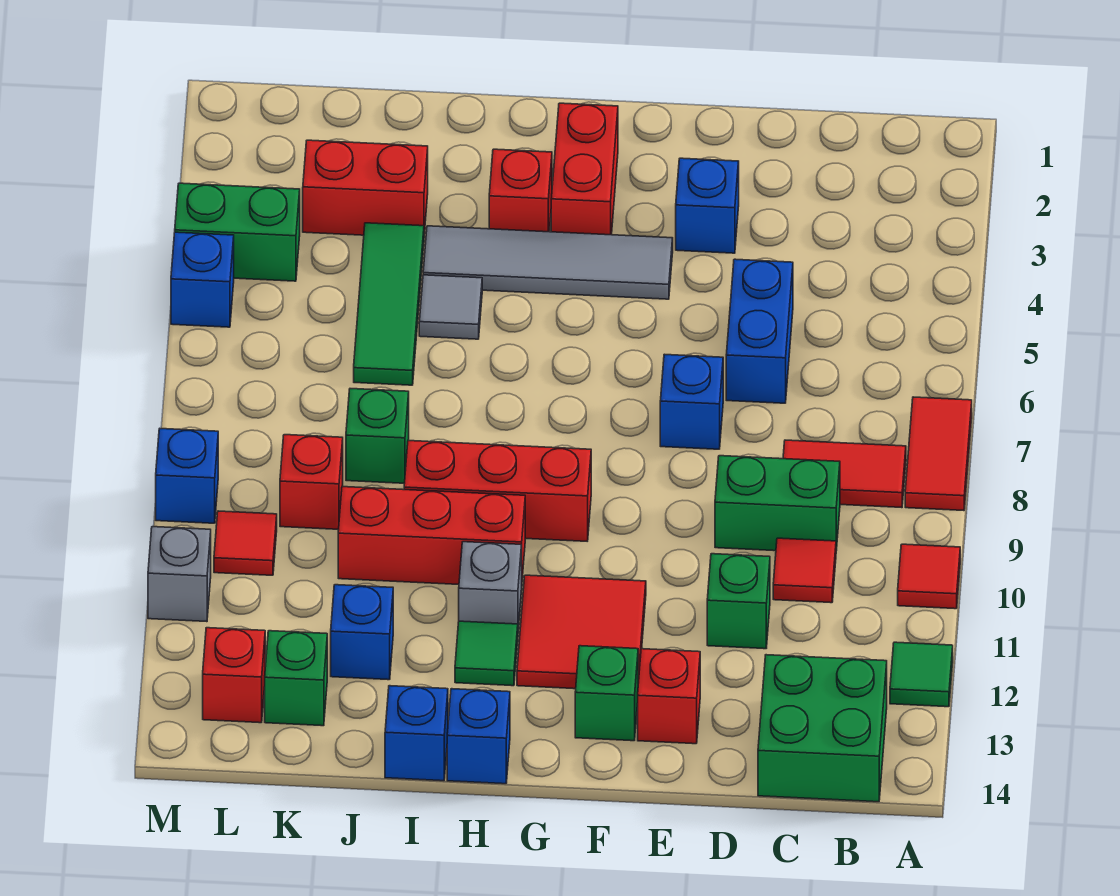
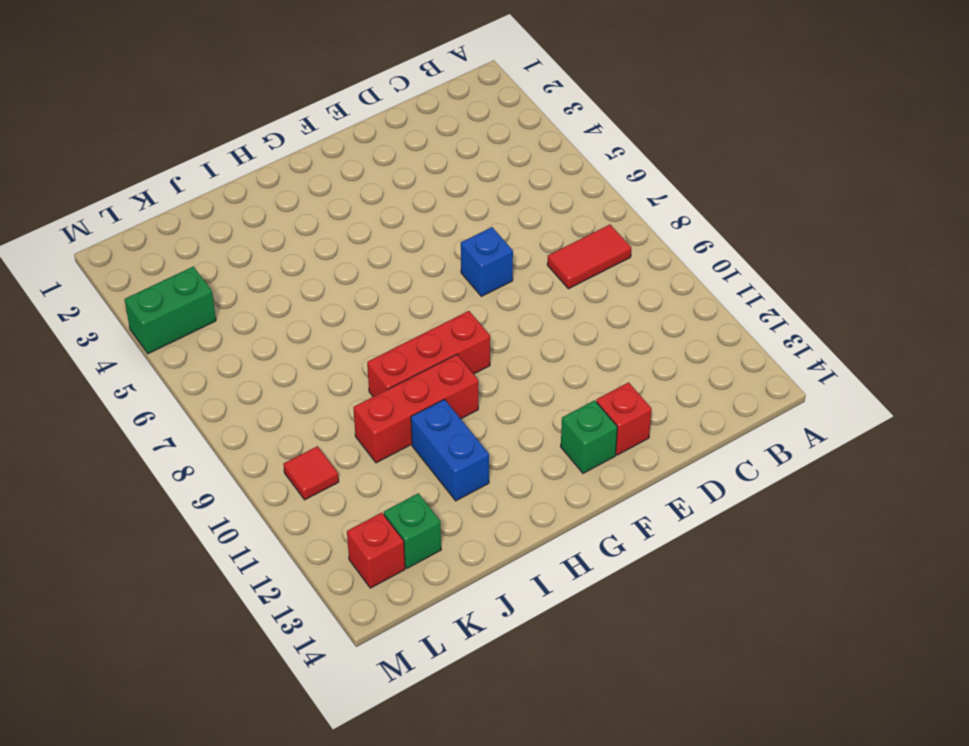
blue brick I11:I12 level 1 -> blue brick D5:D6 level 1
none -> red tile A7:A8 level 1
none -> red tile A10 level 1
none -> green tile A12 level 1
none -> green brick B13:C14 level 1

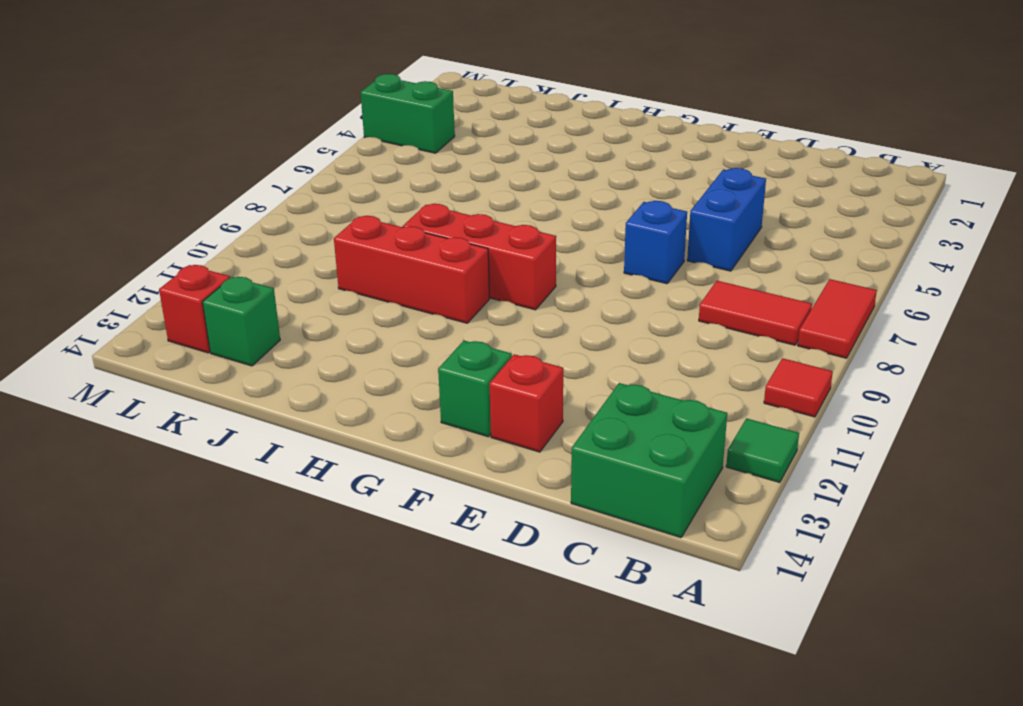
none -> green brick C9:D9 level 1
none -> red tile C10 level 1
none -> green brick D11 level 1
none -> blue brick E3 level 1

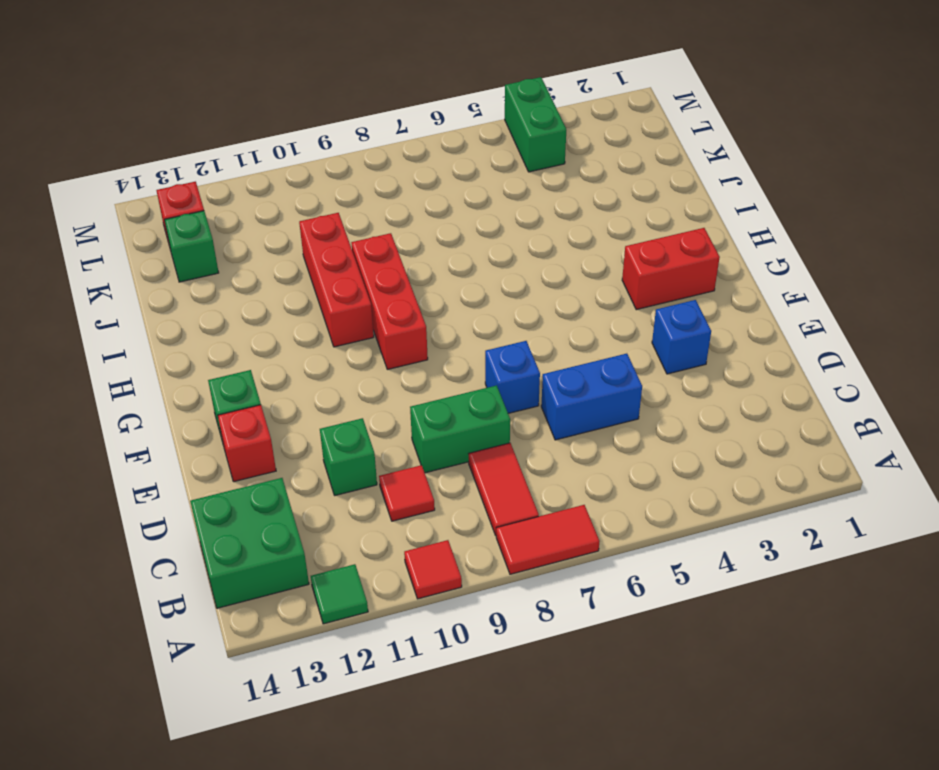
green brick D8:D9 level 1 -> green brick C9:D9 level 1
none -> grey tile F4:I4 level 1
none -> red tile F11:G12 level 1
none -> red brick H3 level 1
none -> grey brick H11 level 1

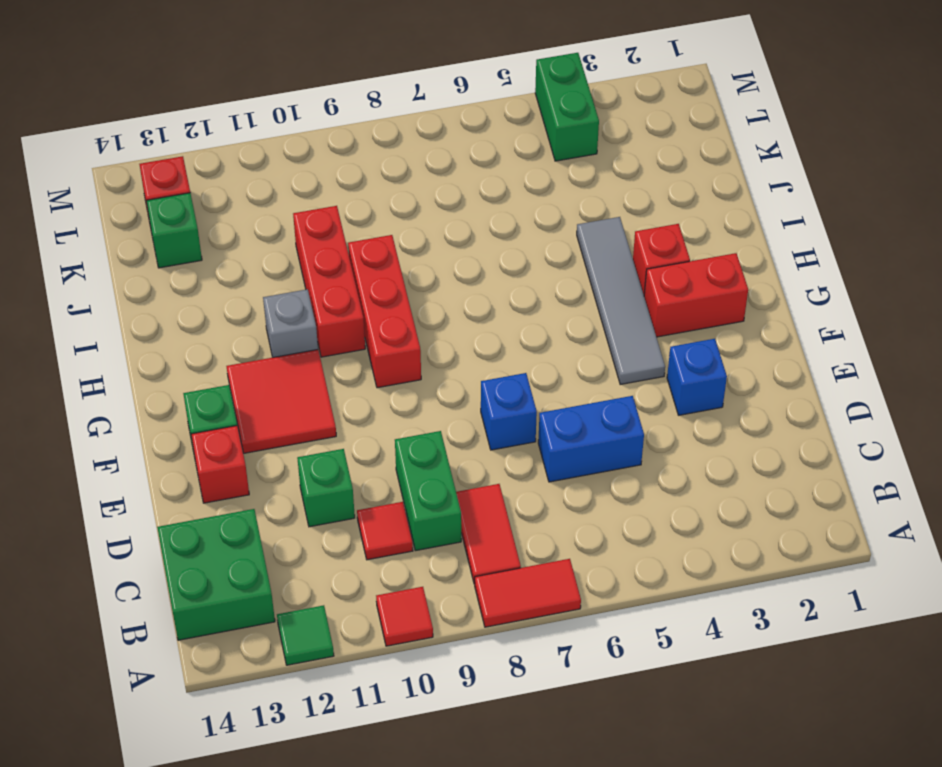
none -> green tile H12 level 1
none -> blue brick H14 level 1
none -> grey tile I5 level 1
none -> blue brick I14 level 1

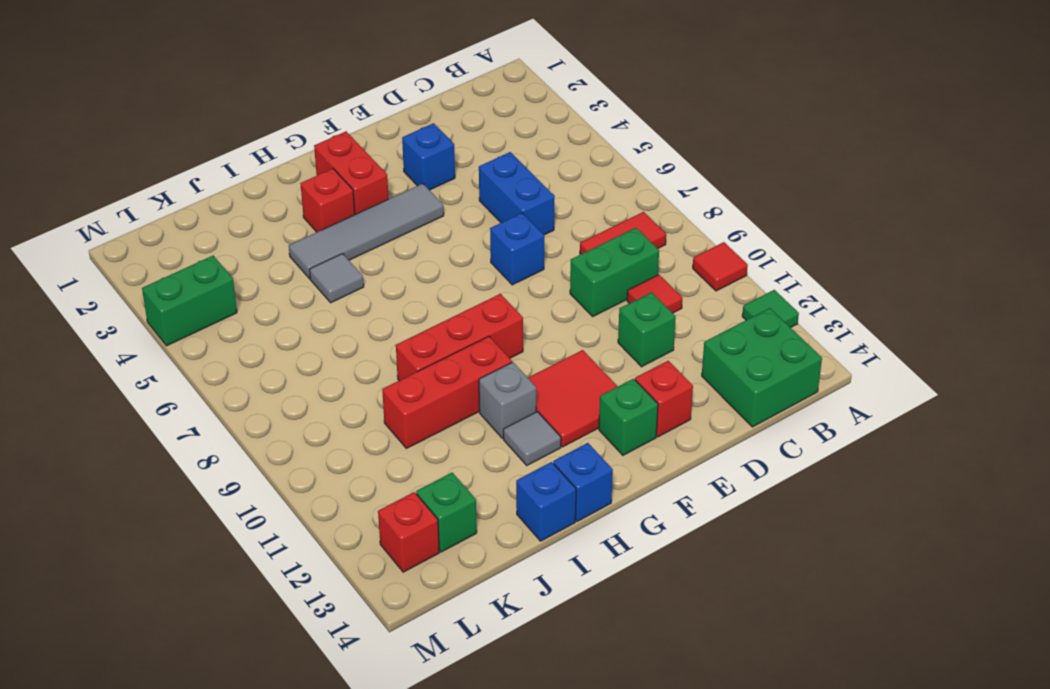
grey tile H12 level 1 -> green tile H12 level 1
none -> red tile A7:A8 level 1
none -> red brick J3:K3 level 1
none -> green tile J4:J6 level 1
none -> green brick J8 level 1

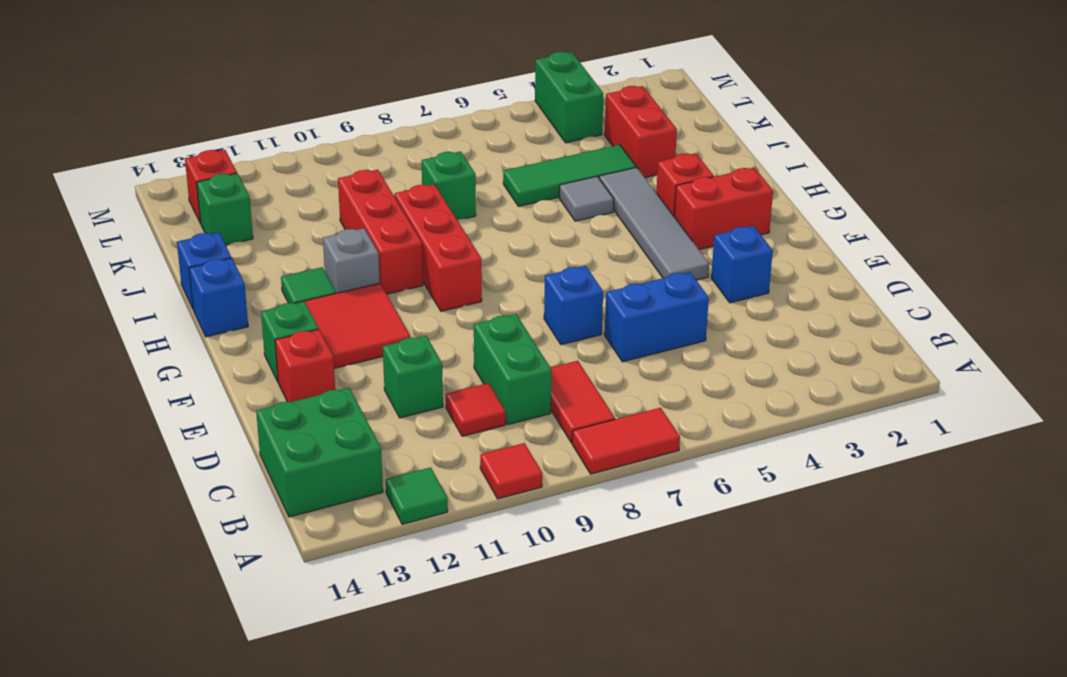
none -> blue brick J12 level 1
none -> red brick K9 level 1
none -> red tile L10 level 1
none -> blue brick M5 level 1

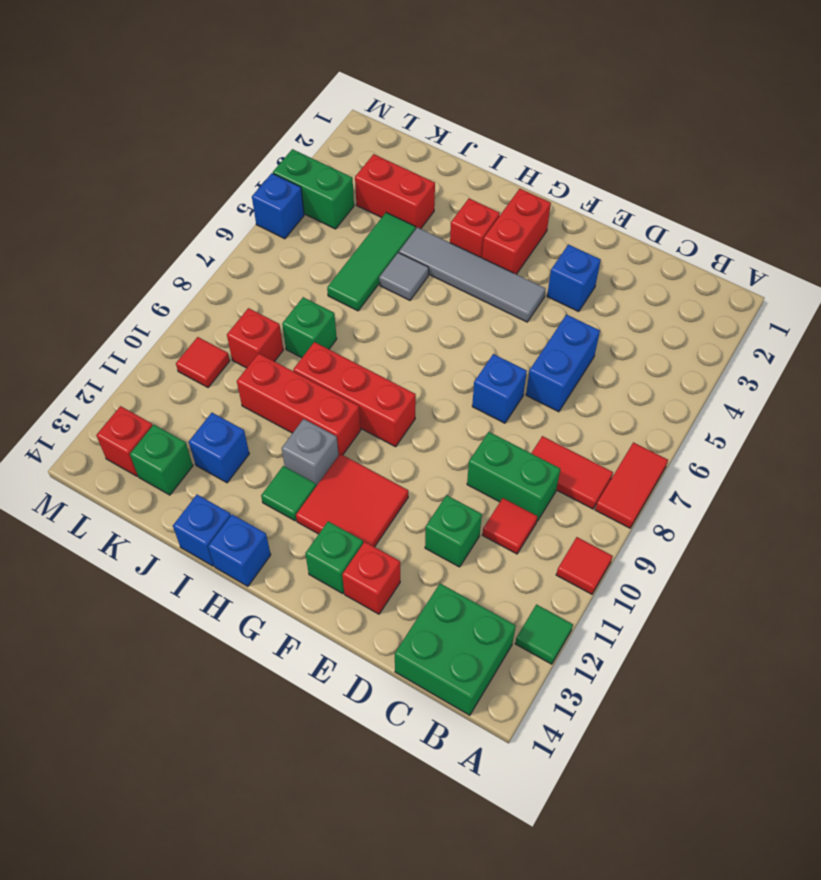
none -> blue brick M9 level 1
none -> grey brick M11 level 1

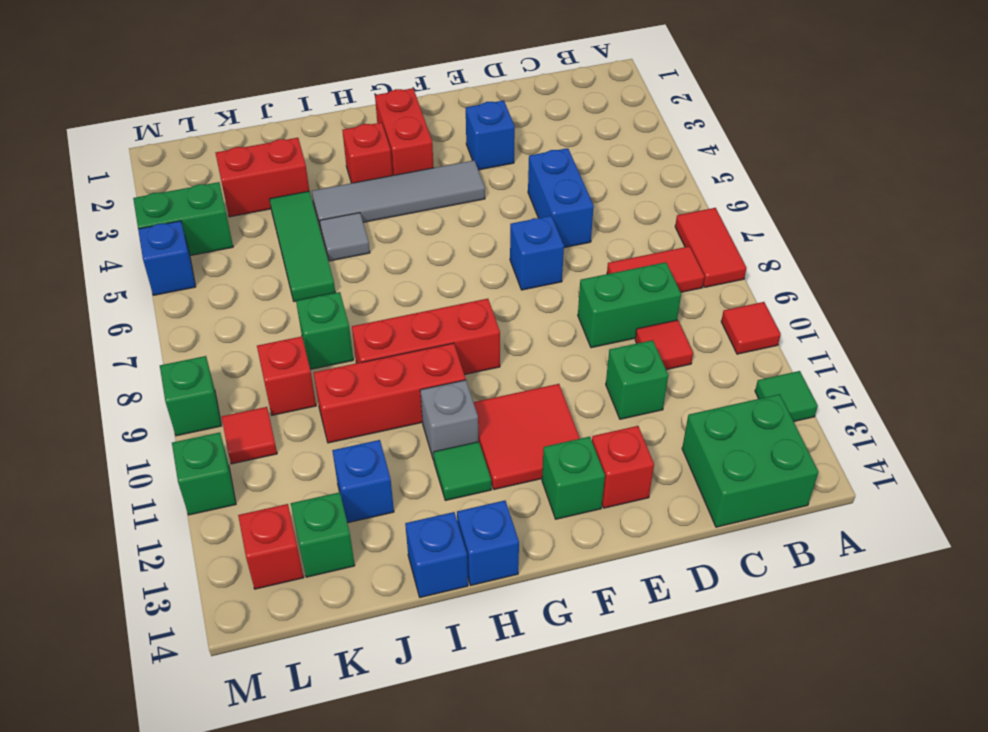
green brick M9 level 1 -> blue brick M9 level 1
green brick M11 level 1 -> grey brick M11 level 1

